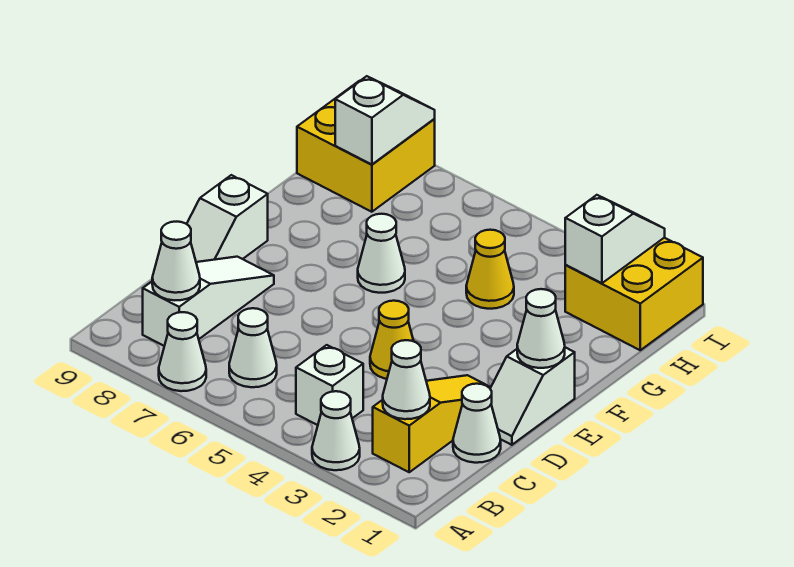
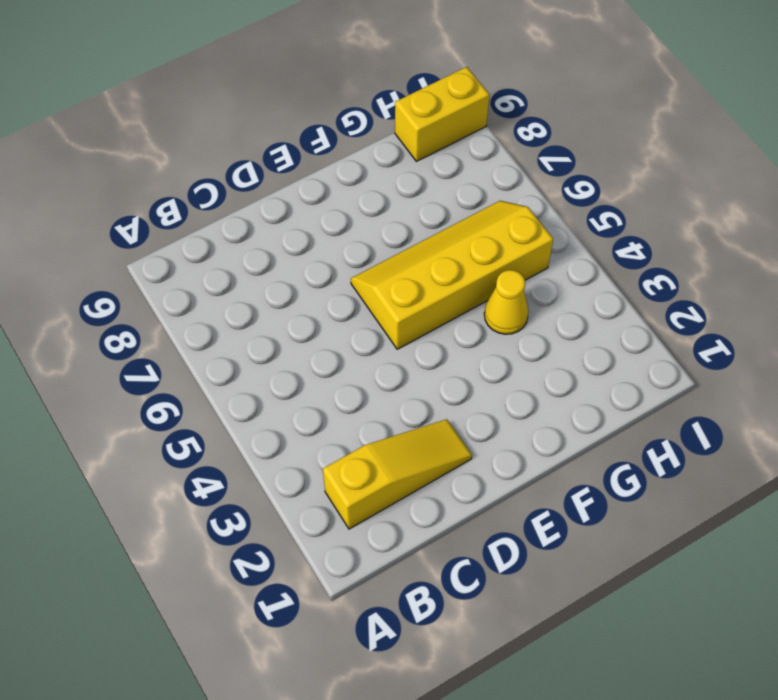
yellow slope E5:H6 level 1 top 5 -> white cone F6 level 1
yellow brick H9:I9 level 1 -> yellow brick H8:I9 level 1
none -> white cone A3 level 1
none -> white cone A7 level 1
none -> white brick B4 level 1

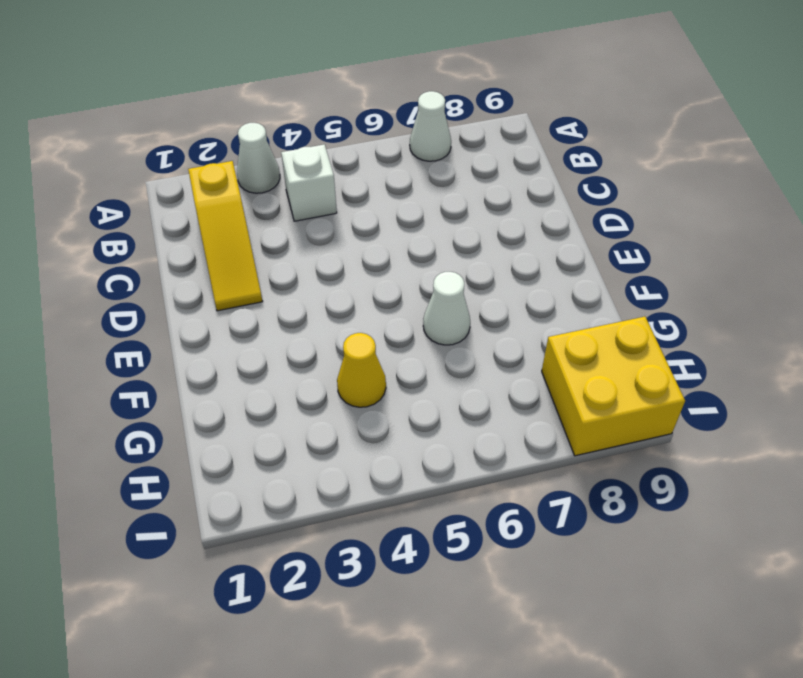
none -> white cone B6 level 1
none -> white slope B8:D8 level 1 top B
none -> white cone C1 level 1

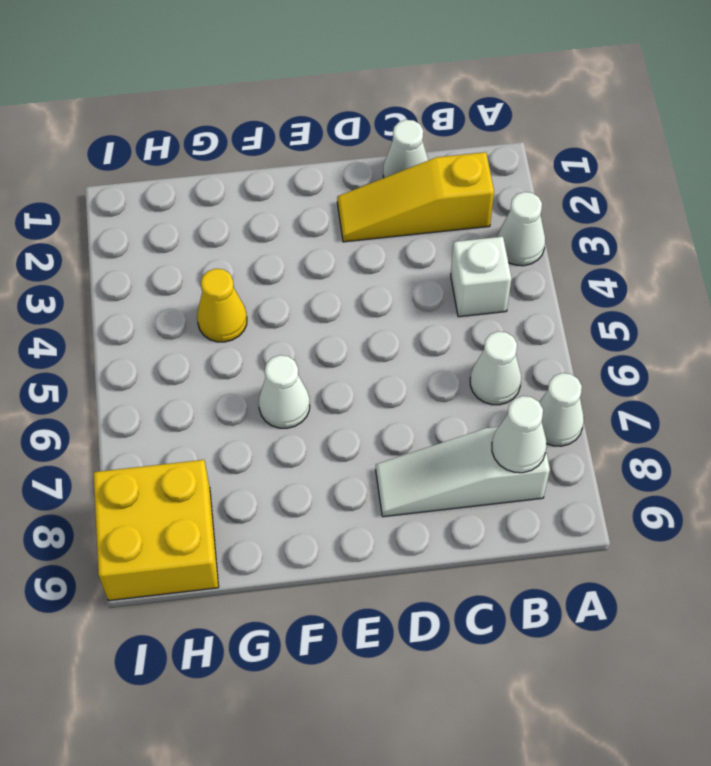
none -> white slope D1:E1 level 1 top E
none -> yellow cone D4 level 1
none -> white slope D9:E9 level 1 top E

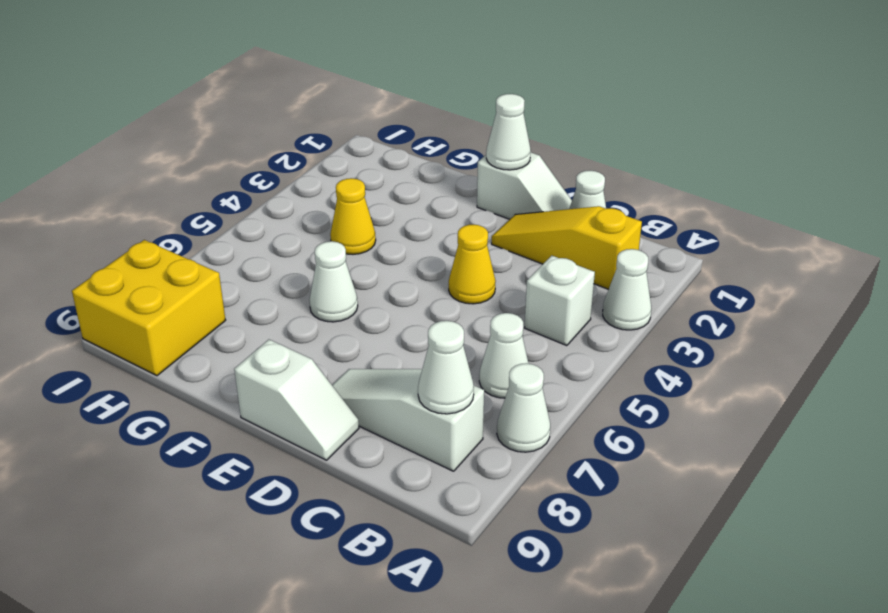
none -> yellow brick H1:I2 level 1
none -> white cone B2 level 2
none -> white slope H2:I2 level 2 top H

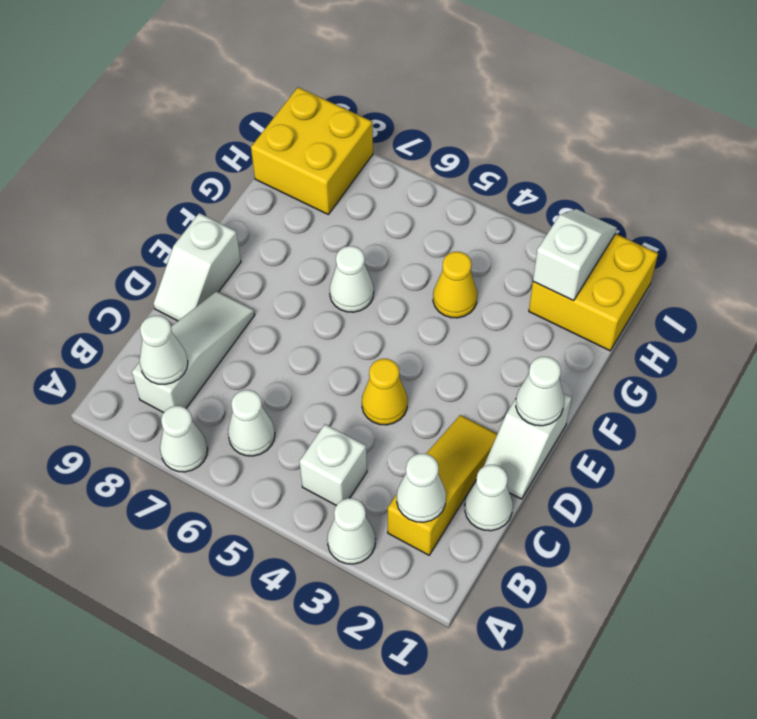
none -> white slope H8:I8 level 2 top H

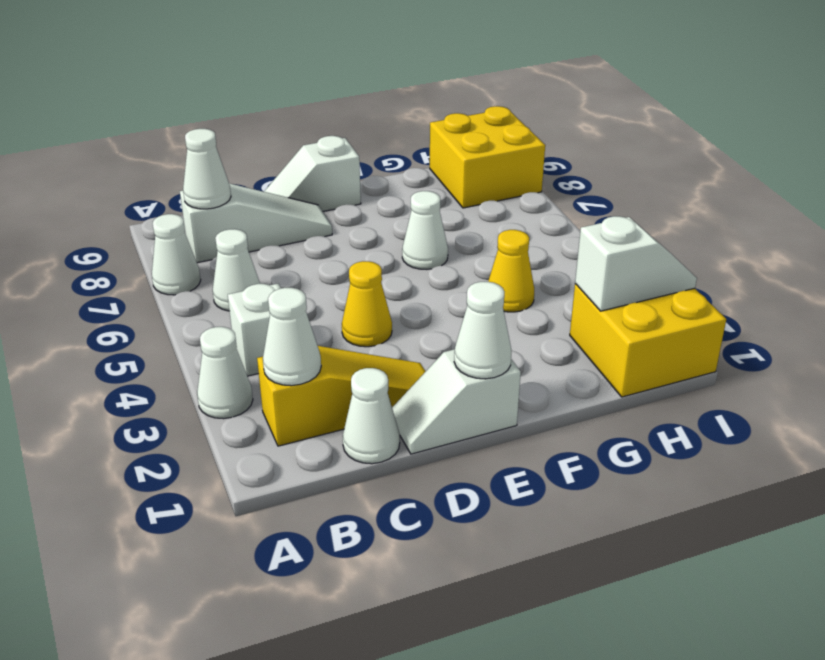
none -> white slope H8:I8 level 2 top H

